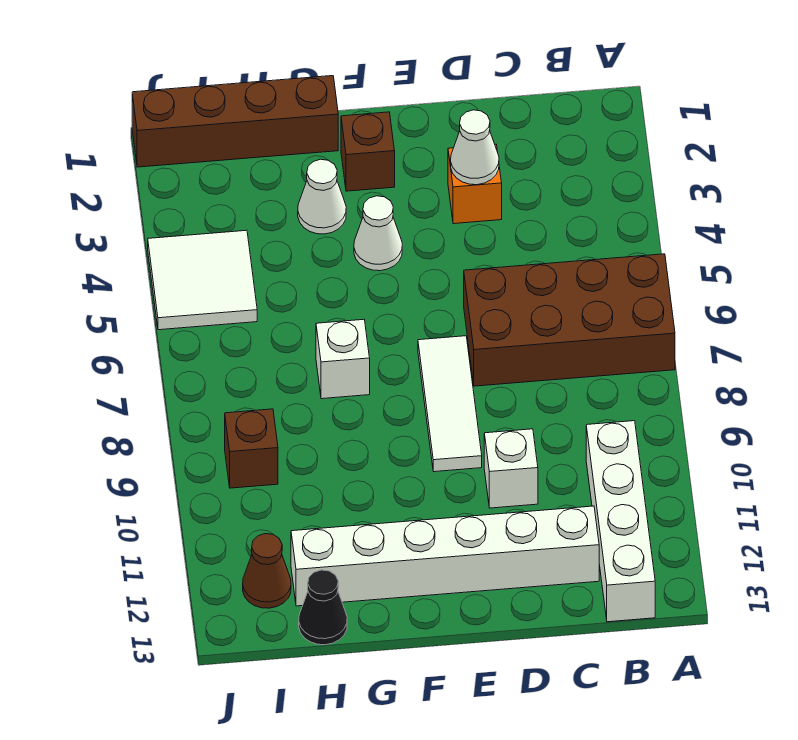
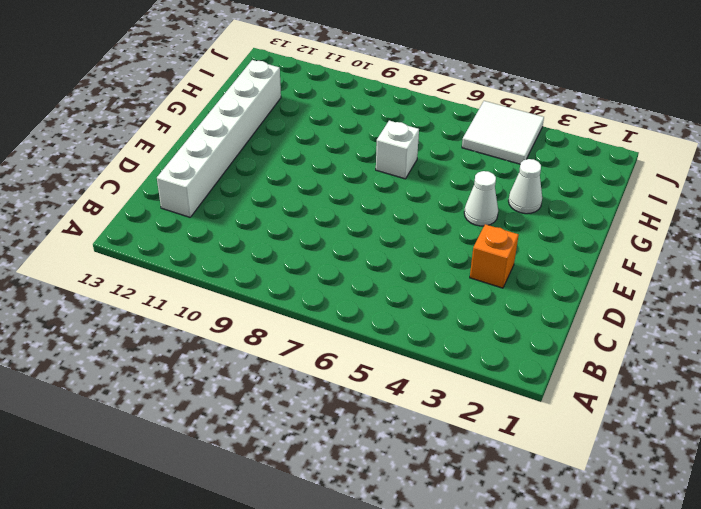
none -> brown brick A6:D7 level 1
none -> white brick B10:B13 level 1
none -> white brick D10 level 1

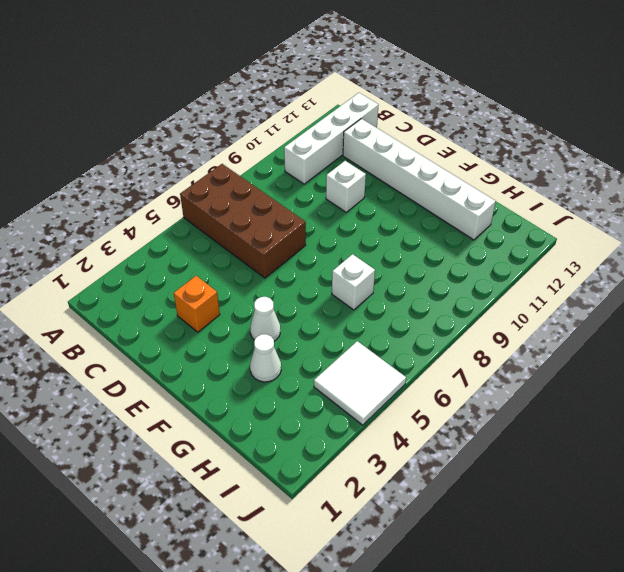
none -> white tile E7:E9 level 1
none -> brown brick F2 level 1
none -> brown brick G1:J1 level 1

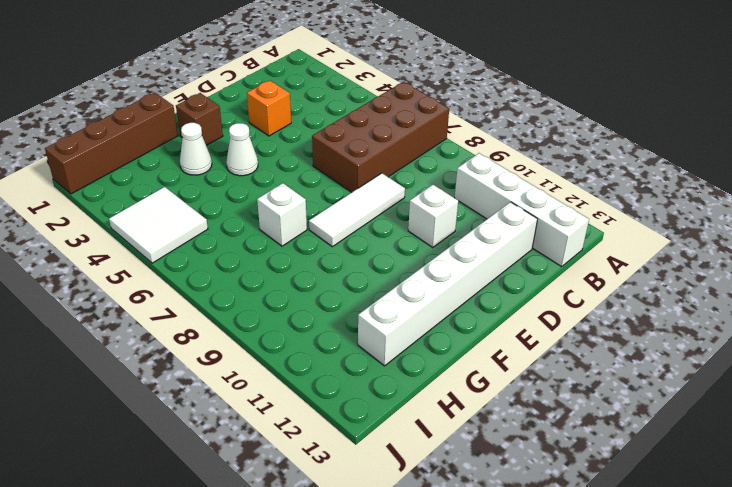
white tile D8:F8 level 1 -> white tile E7:E9 level 1
none -> black cone H13 level 1
none -> brown brick I9 level 1
none -> brown cone I12 level 1

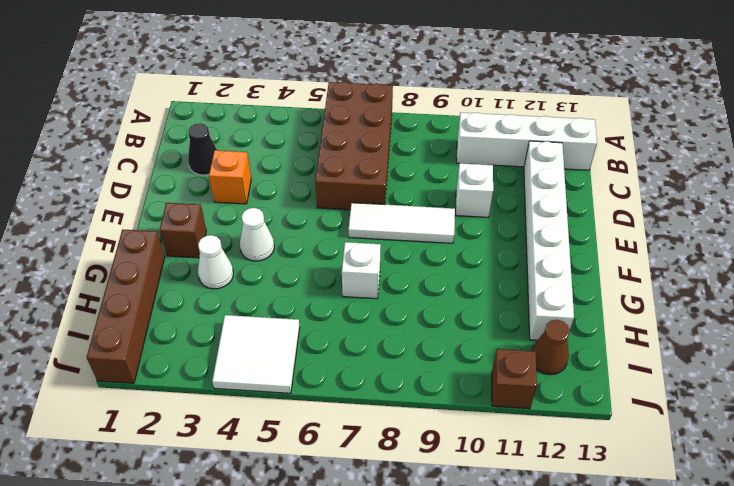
black cone C2 level 1 -> black cone H13 level 1
brown brick J11 level 1 -> brown brick I9 level 1
none -> white cone D3 level 2

